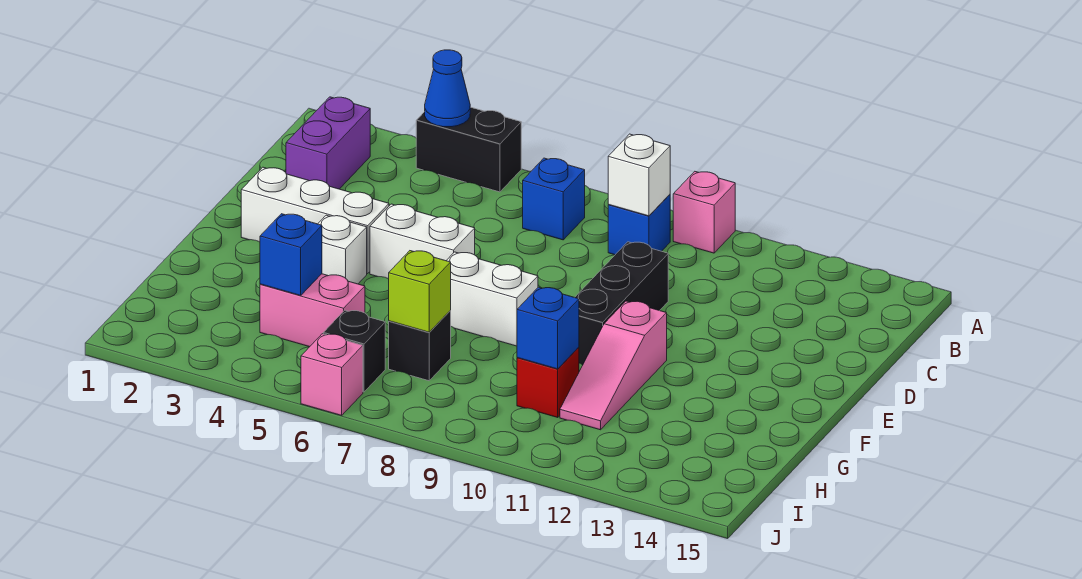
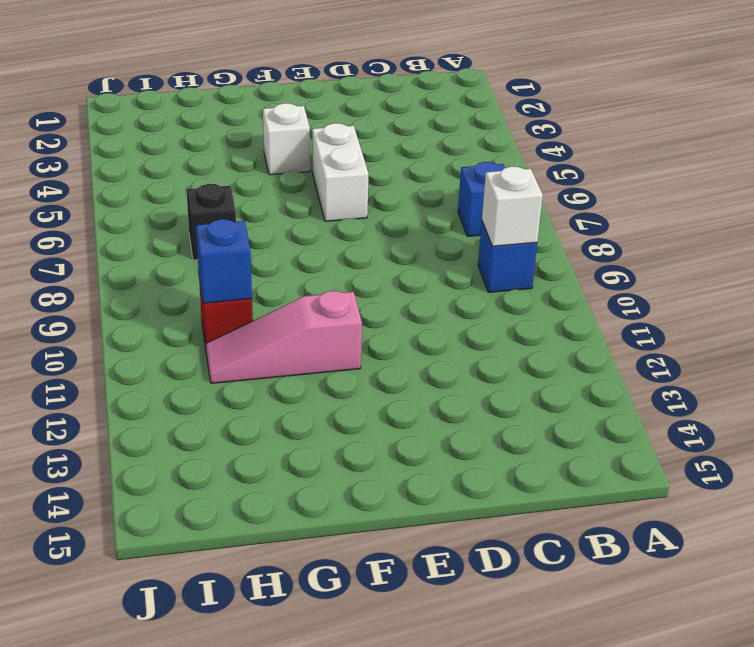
none -> black brick A4:A5 level 1
none -> pink brick A10 level 1
none -> purple brick B2:C2 level 1

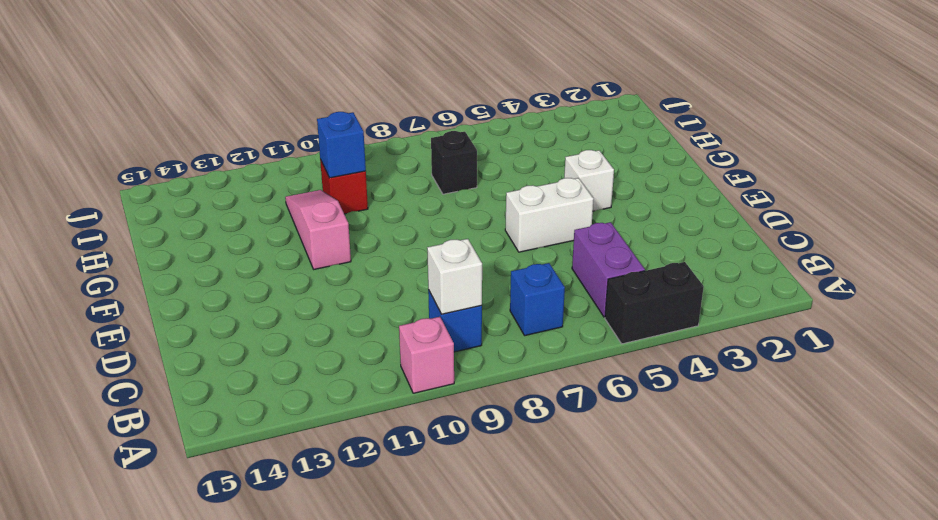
purple brick B5:C5 level 1 -> purple brick B2:C2 level 1
none -> black brick D10:F10 level 1
none -> white brick E2:E4 level 1
none -> white brick F7:F8 level 1

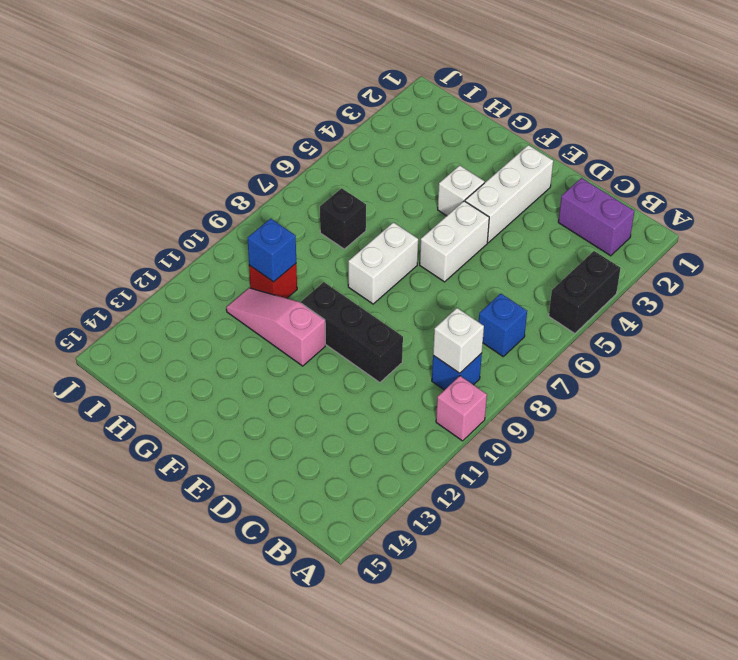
none -> pink brick H4:H5 level 1
none -> black brick I6 level 1
none -> pink brick J6 level 1

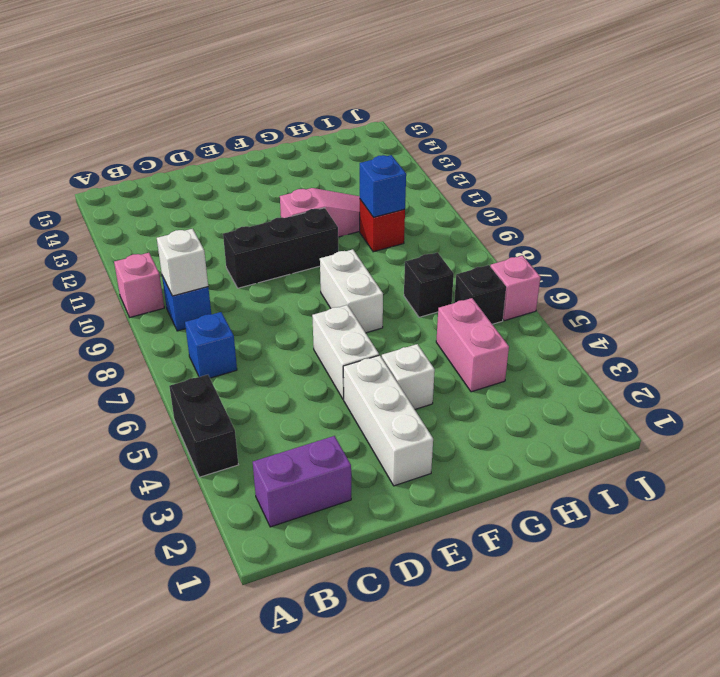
none -> blue cone A4 level 2
none -> blue brick H4 level 2
none -> lime brick H7 level 2

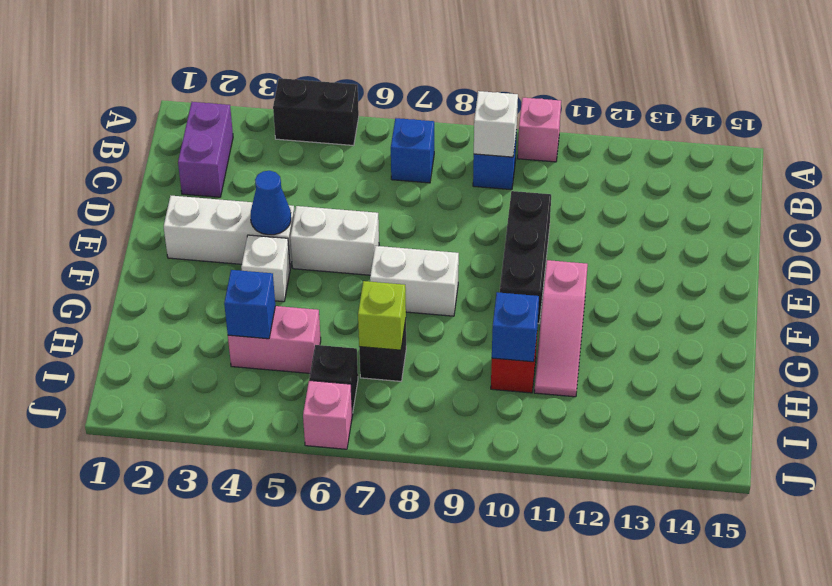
blue cone E4 level 2 -> blue cone A4 level 2

